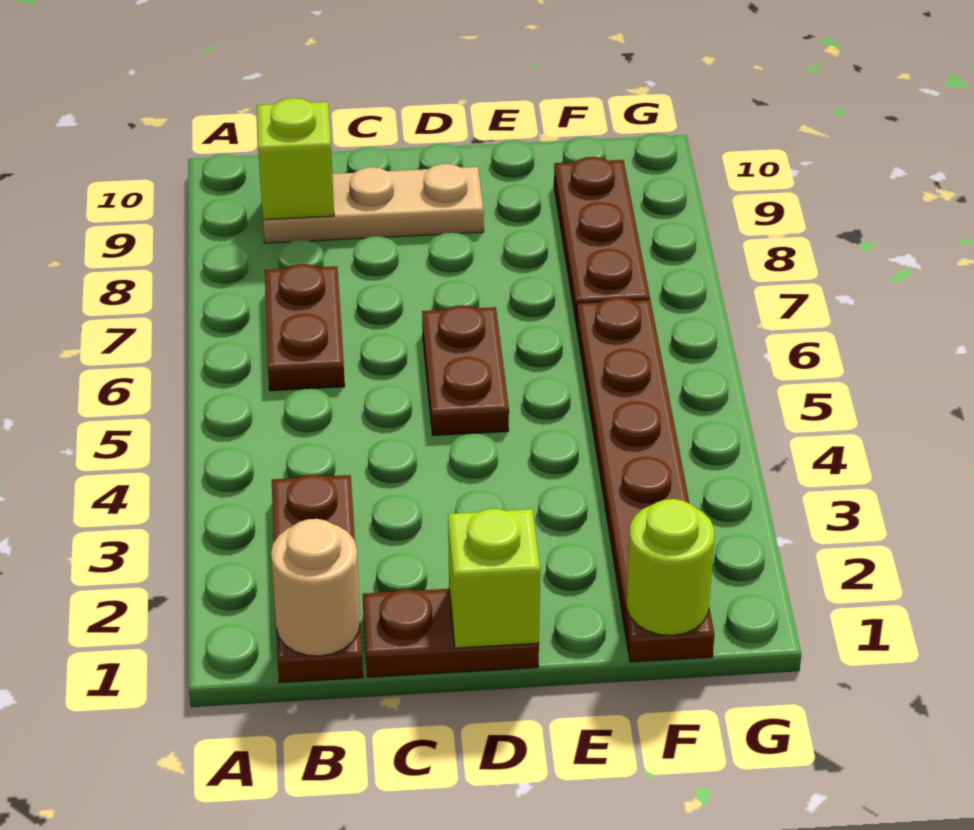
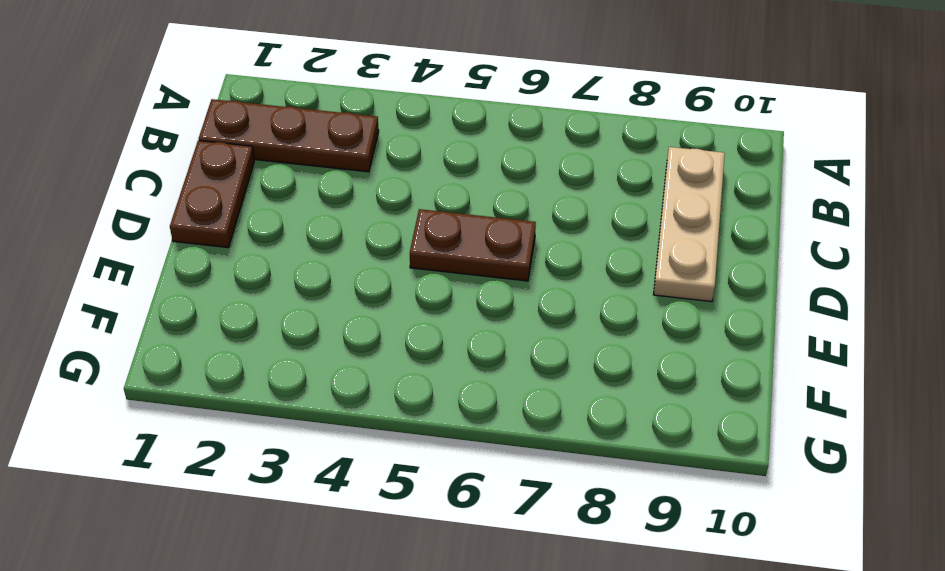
none -> brown plate B6:B7 level 1
none -> brown plate F1:F6 level 1

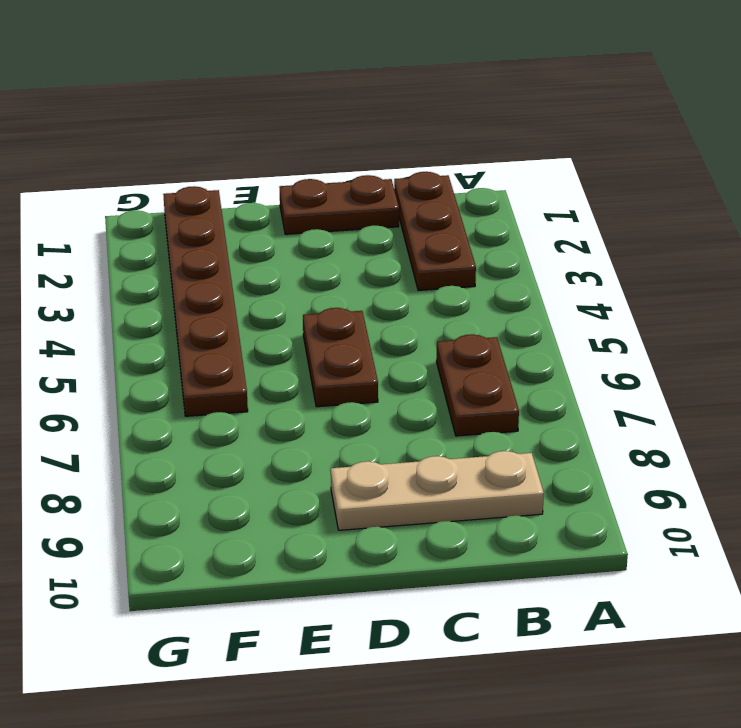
none -> brown plate F7:F9 level 1
none -> tan round brick B1 level 2

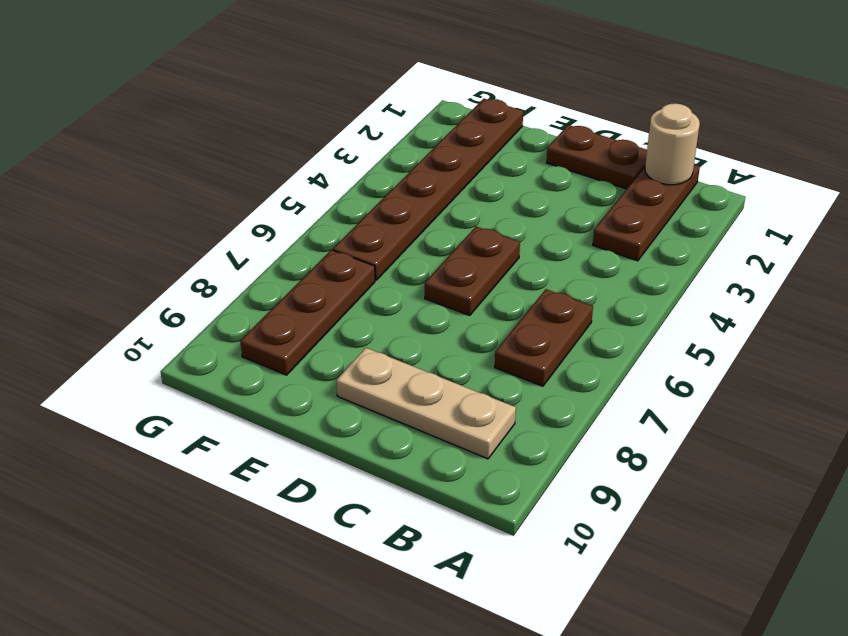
none -> lime brick B9 level 2
none -> lime brick D1 level 2

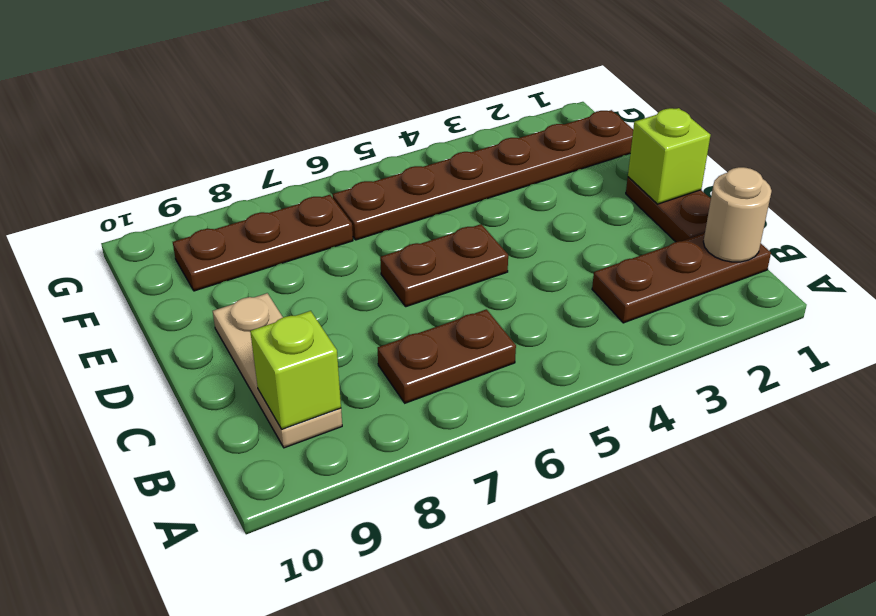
none -> lime round brick F1 level 2

